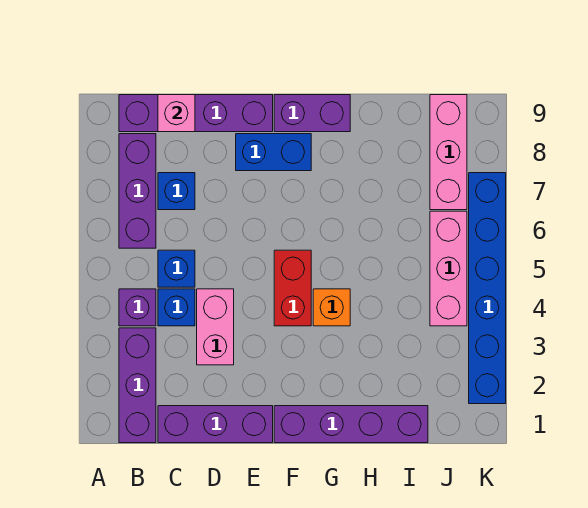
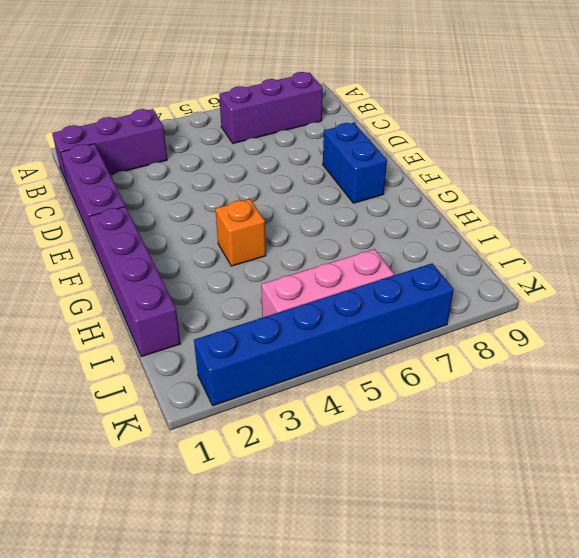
none -> purple brick B4 level 1
none -> purple brick B9:E9 level 1
none -> blue brick C4 level 1

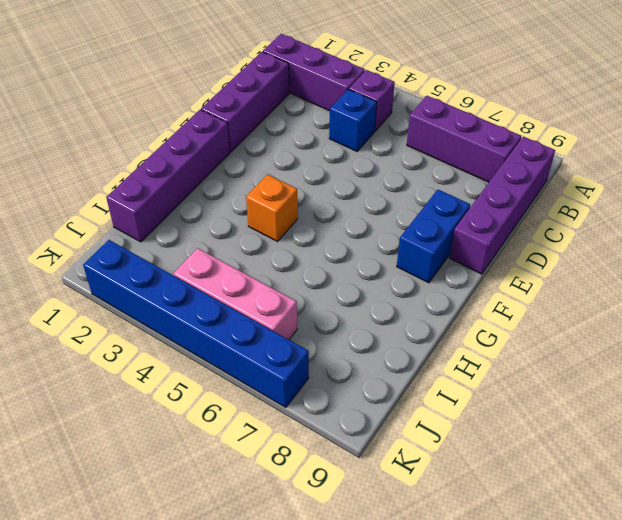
none -> blue brick C5 level 1
none -> blue brick C7 level 1
none -> pink brick D3:D4 level 1

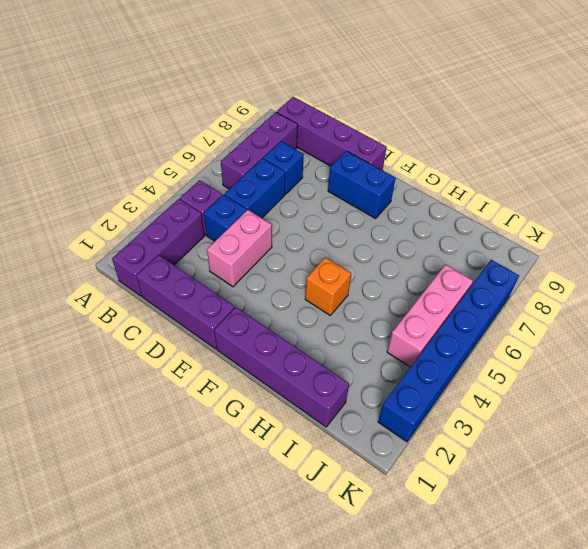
blue brick C5:C6 level 1 -> blue brick C5 level 1
none -> red brick F4:F5 level 1
none -> purple brick F9:G9 level 1
none -> pink brick J7:J9 level 1

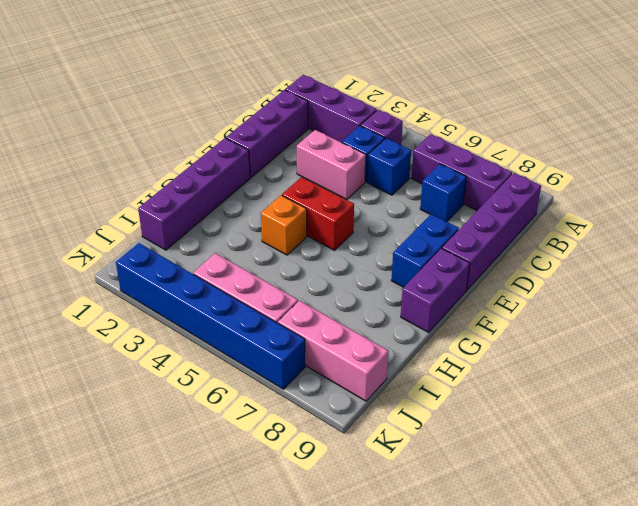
none -> pink brick C9 level 2

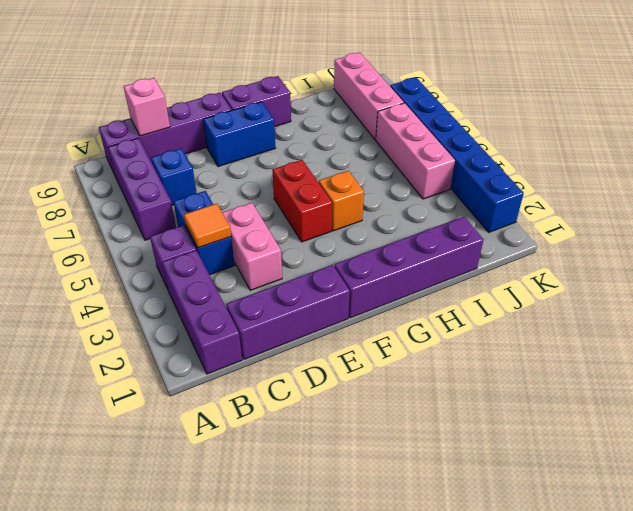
orange tile C4 level 2 -> none

